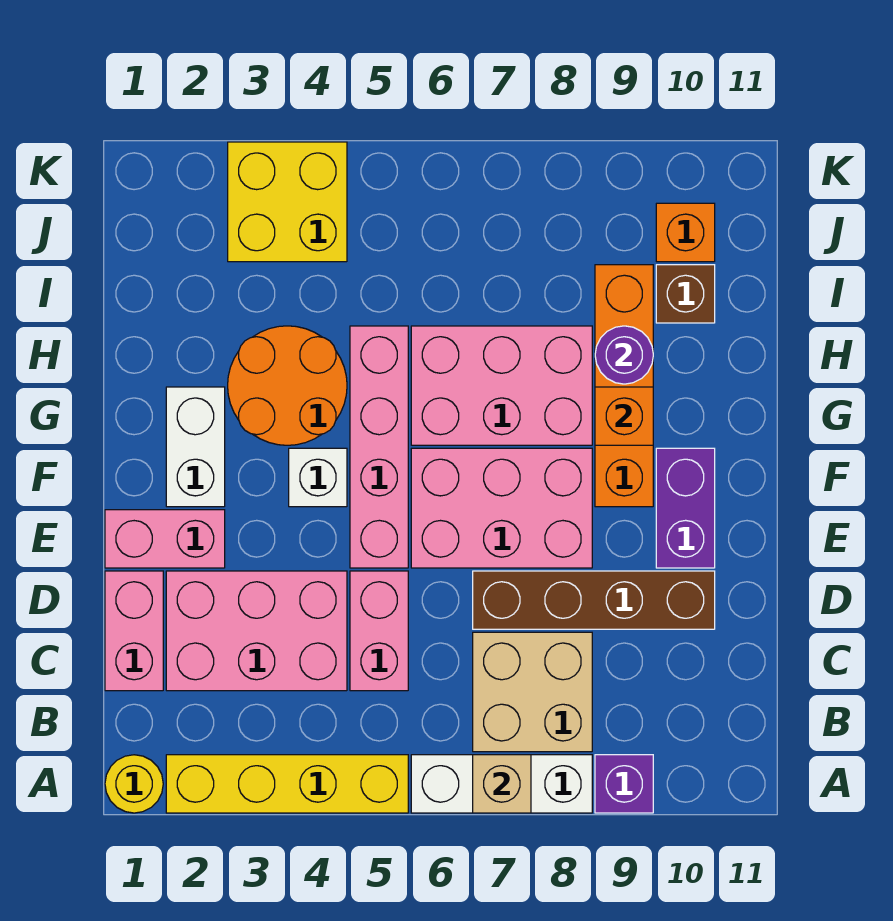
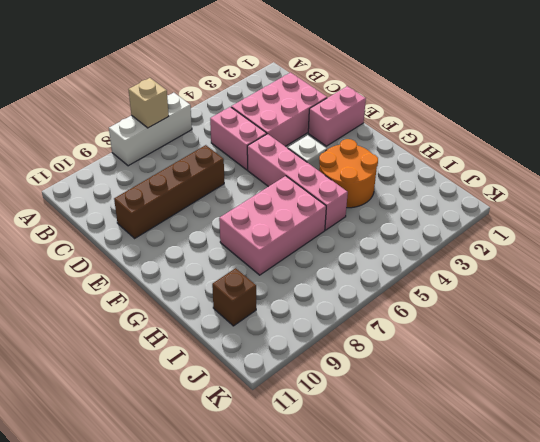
none -> yellow round brick A1 level 1
none -> yellow brick A2:A5 level 1
none -> purple brick A9 level 1

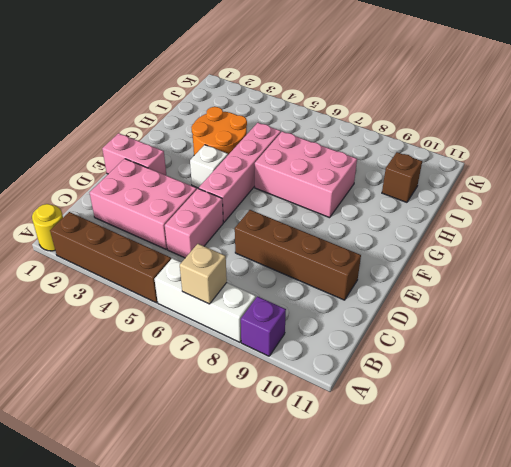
brown brick A2:A5 level 1 -> yellow brick A2:A5 level 1
none -> tan brick B7:C8 level 1
none -> pink brick C1:D1 level 1
none -> pink brick E6:F8 level 1

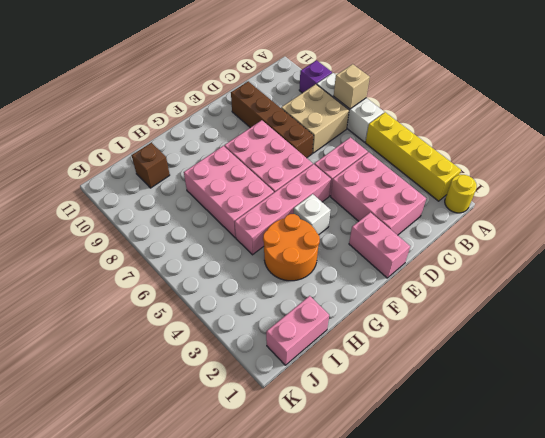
pink brick I1:J1 level 1 -> pink brick C1:D1 level 1
none -> purple brick E10:F10 level 1
none -> white brick F2:G2 level 1
none -> orange brick F9:I9 level 1

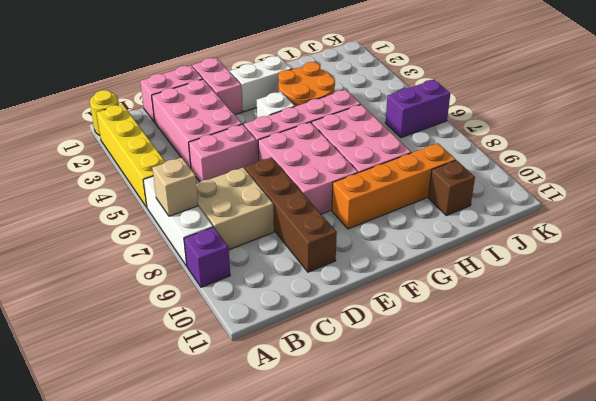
purple brick J6:K6 level 1 -> purple brick E10:F10 level 1
none -> yellow brick J3:K4 level 1
none -> orange brick J10 level 1
none -> orange brick G9 level 2

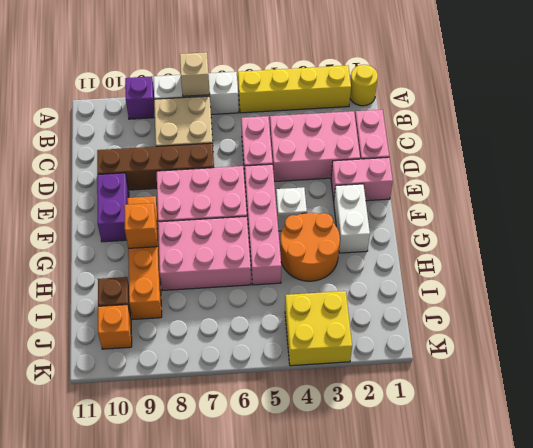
none -> purple round brick H9 level 2

